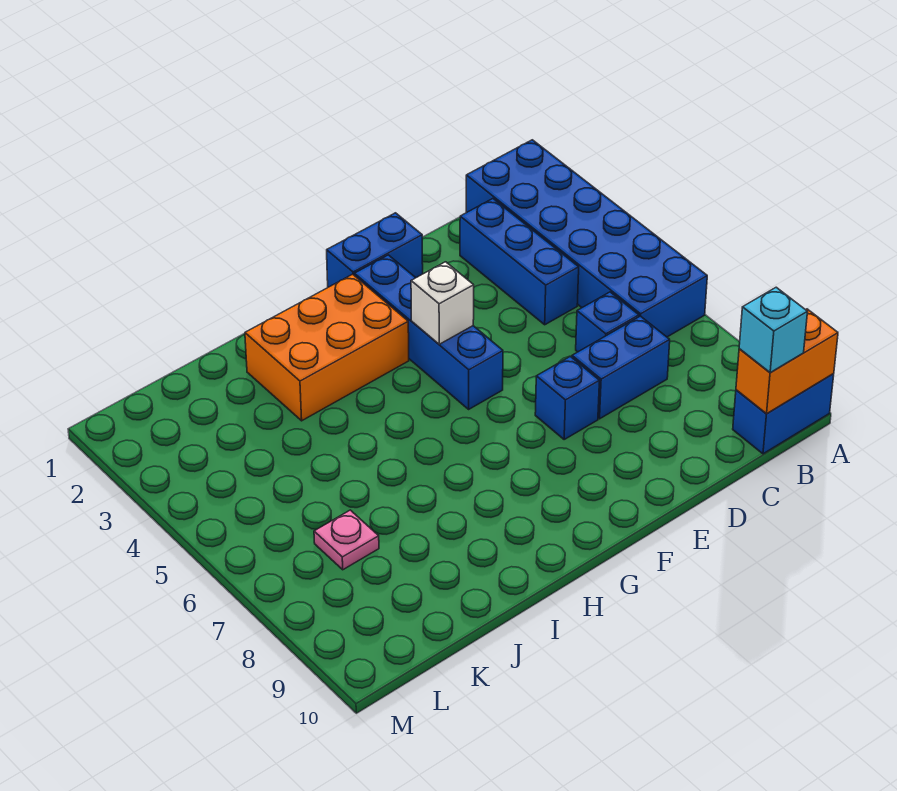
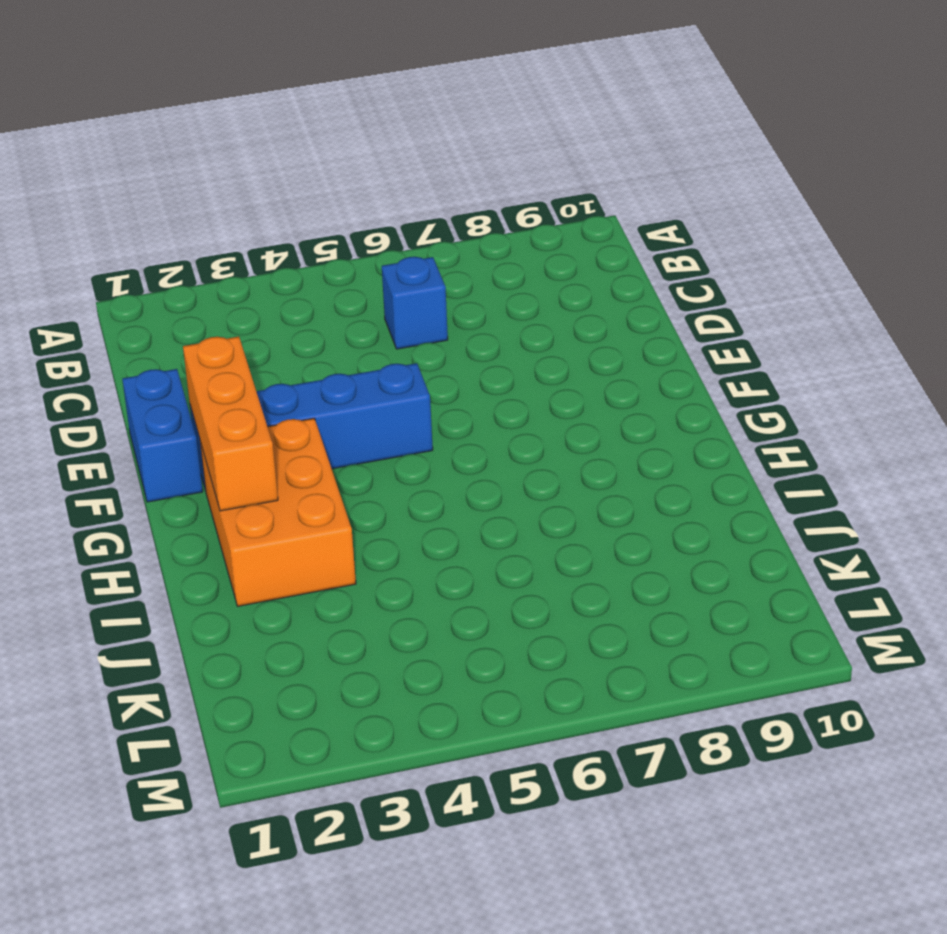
orange brick F2:H2 level 2 -> none
none -> blue brick A1:B6 level 1
none -> blue brick A10:B10 level 1
none -> blue brick C2:C4 level 1

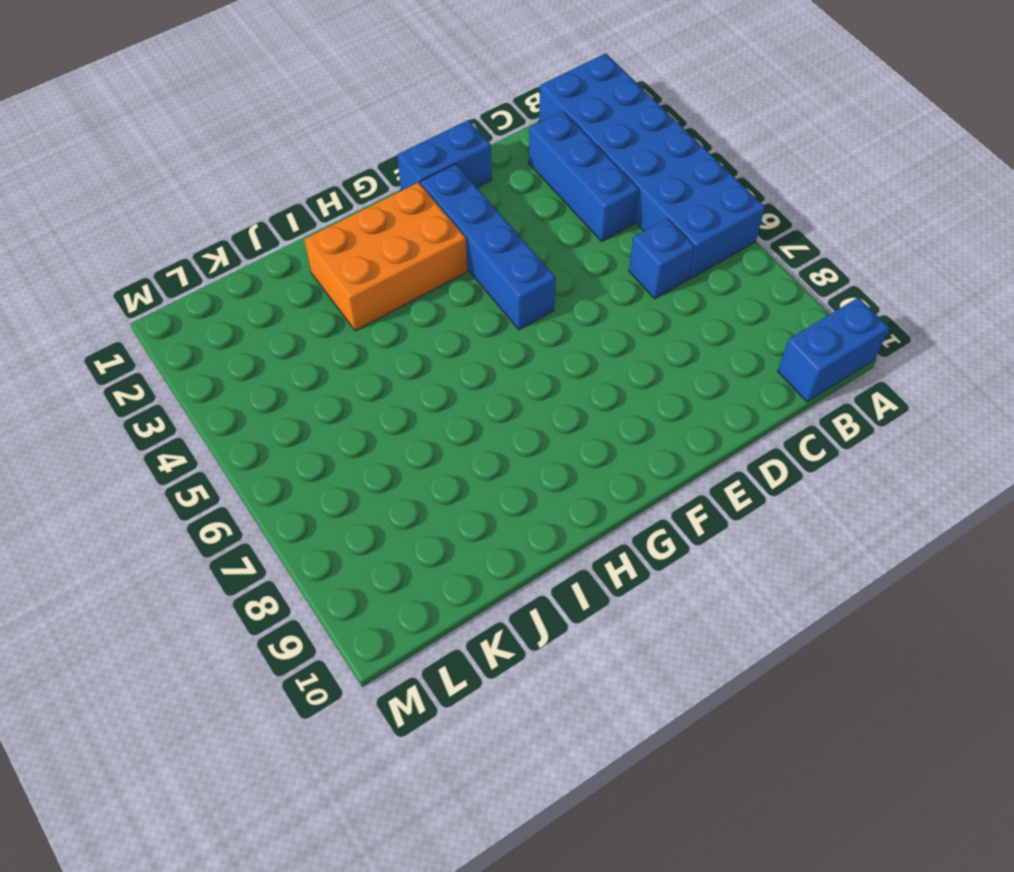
none -> blue brick C7:D7 level 1
none -> blue brick E7 level 1
none -> pink plate K7 level 1

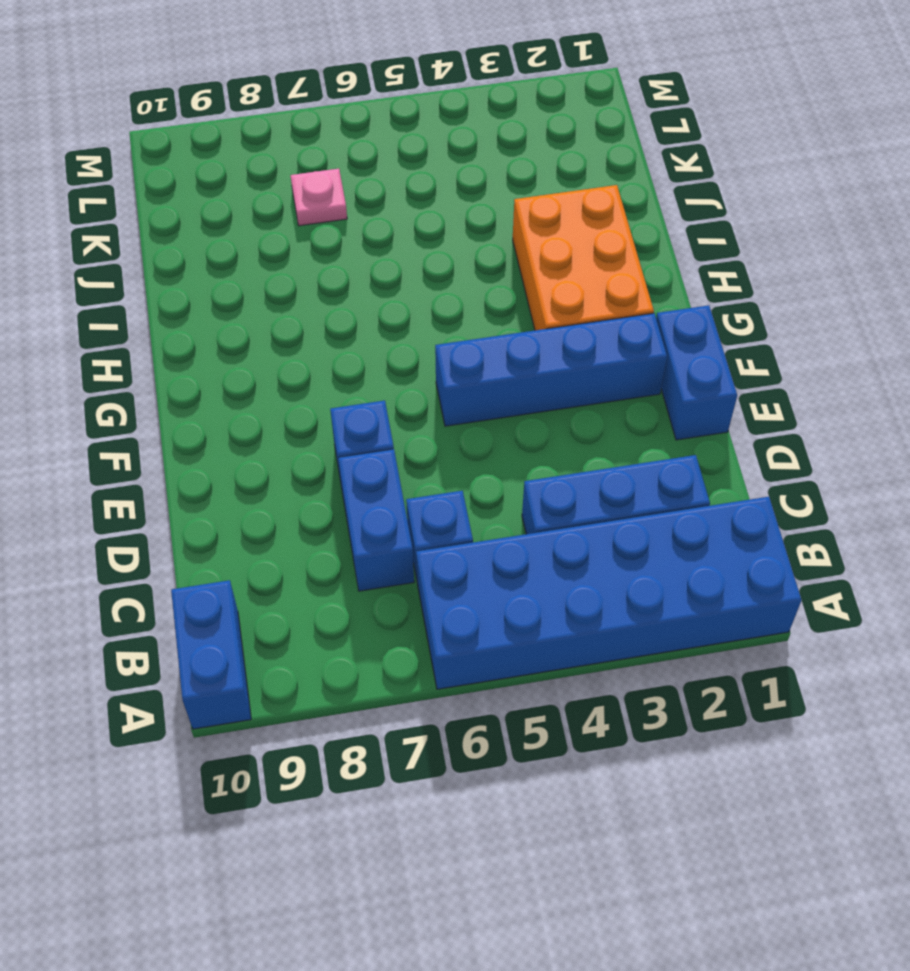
none -> orange brick A10:B10 level 2
none -> white brick F4 level 2
none -> cyan brick B10 level 3

